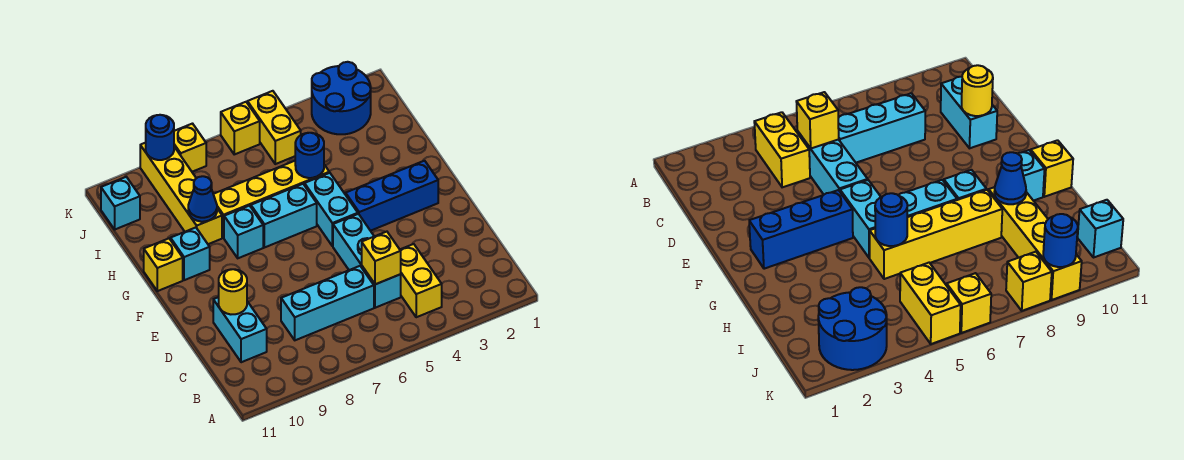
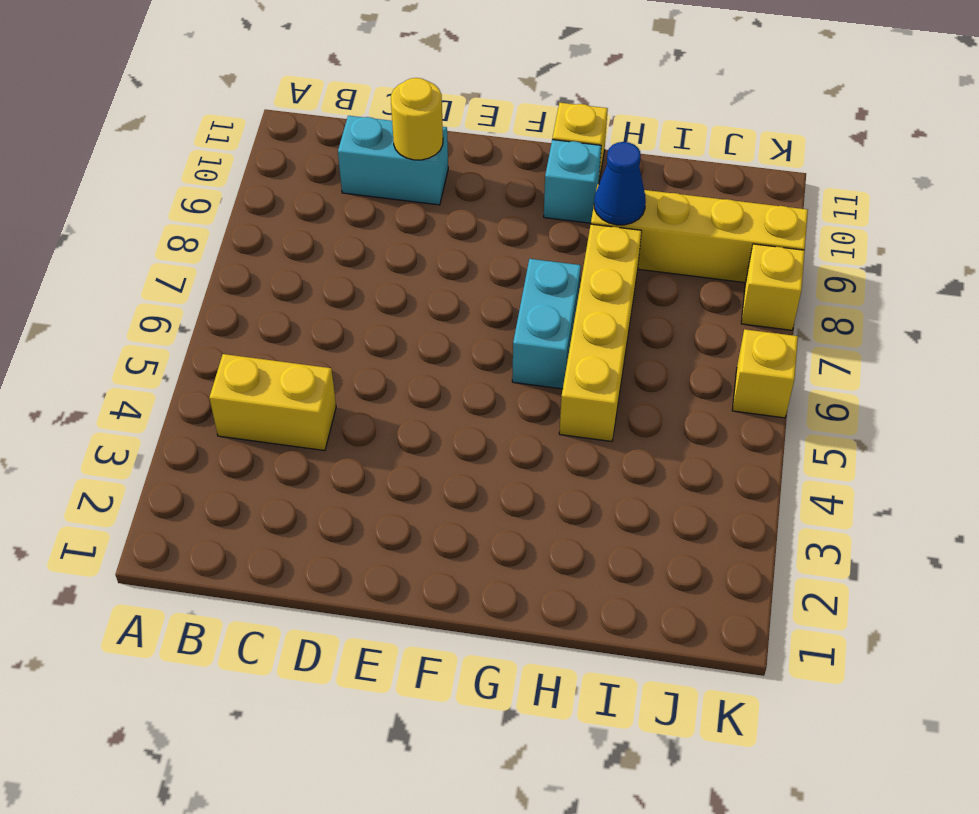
none -> cyan brick C5:E5 level 1
none -> cyan brick C6:C8 level 1
none -> blue brick F2:F4 level 1

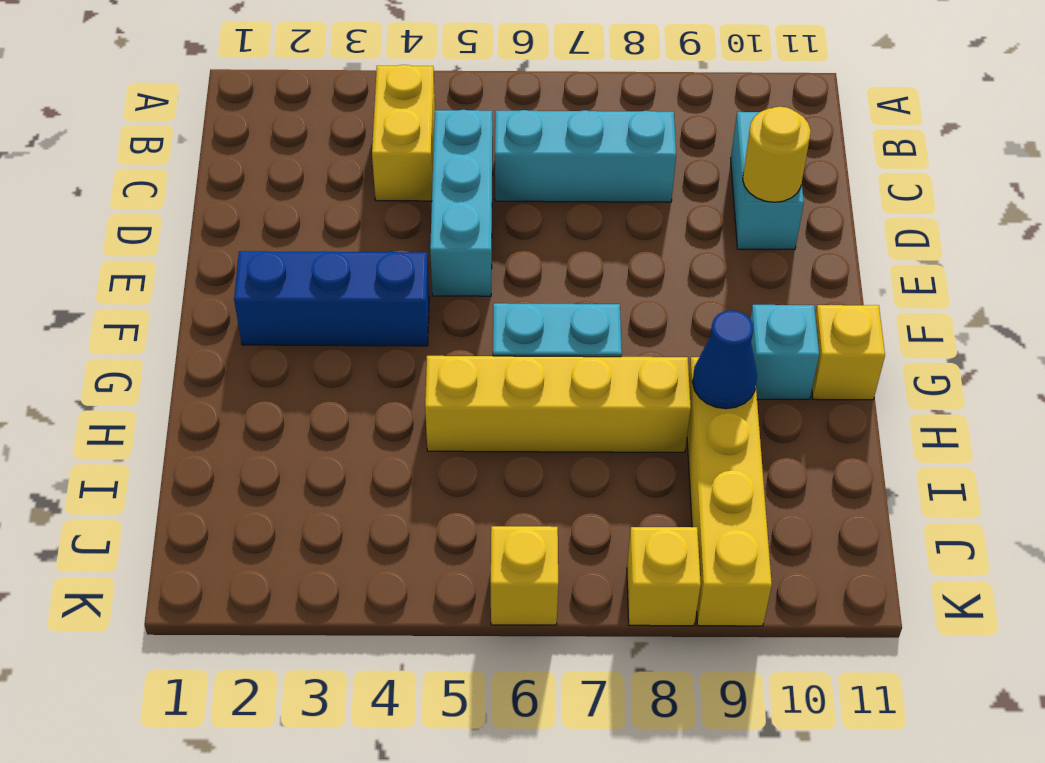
none -> cyan brick F5:G5 level 1
none -> cyan brick G8 level 1
none -> blue round brick J2:K3 level 1

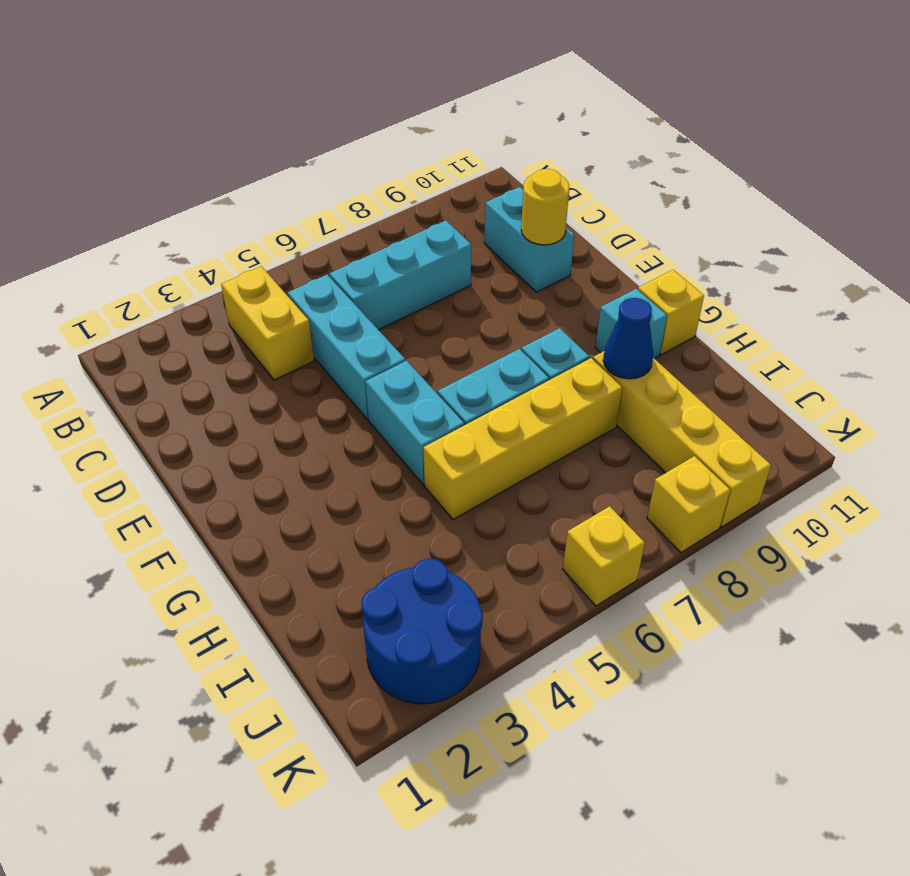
none -> blue brick F2:F4 level 1
none -> yellow brick J5:K5 level 1
none -> cyan brick J11 level 1

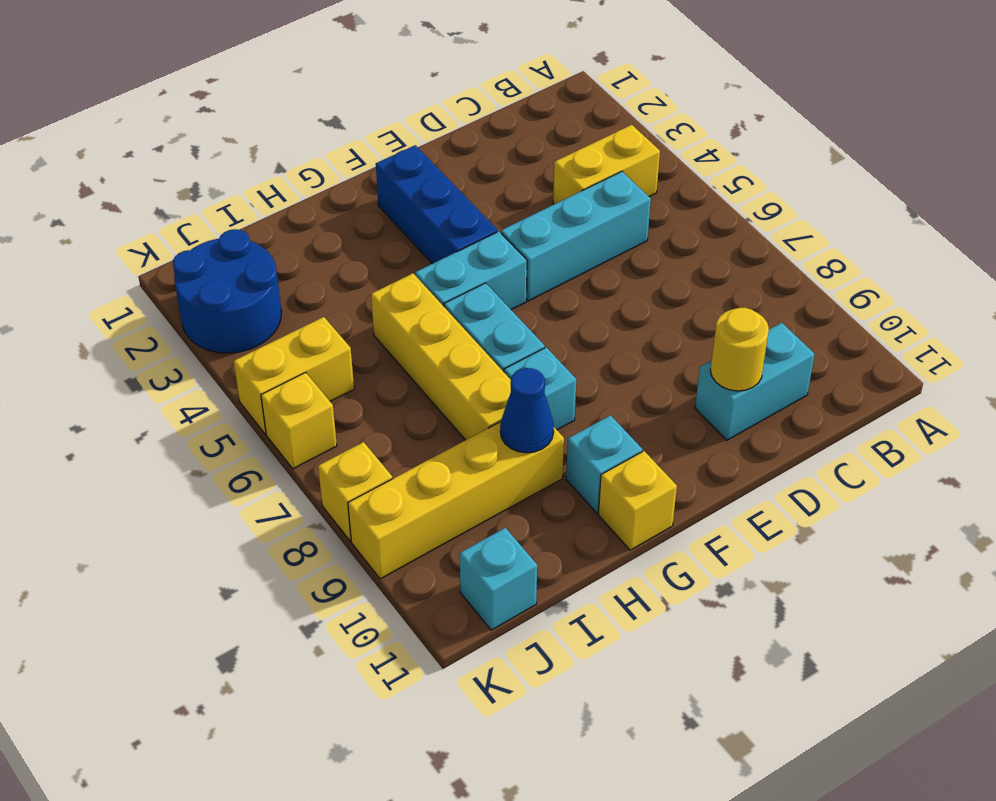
none -> cyan brick C6:C8 level 1
none -> yellow brick C5 level 2
none -> blue round brick H5 level 2

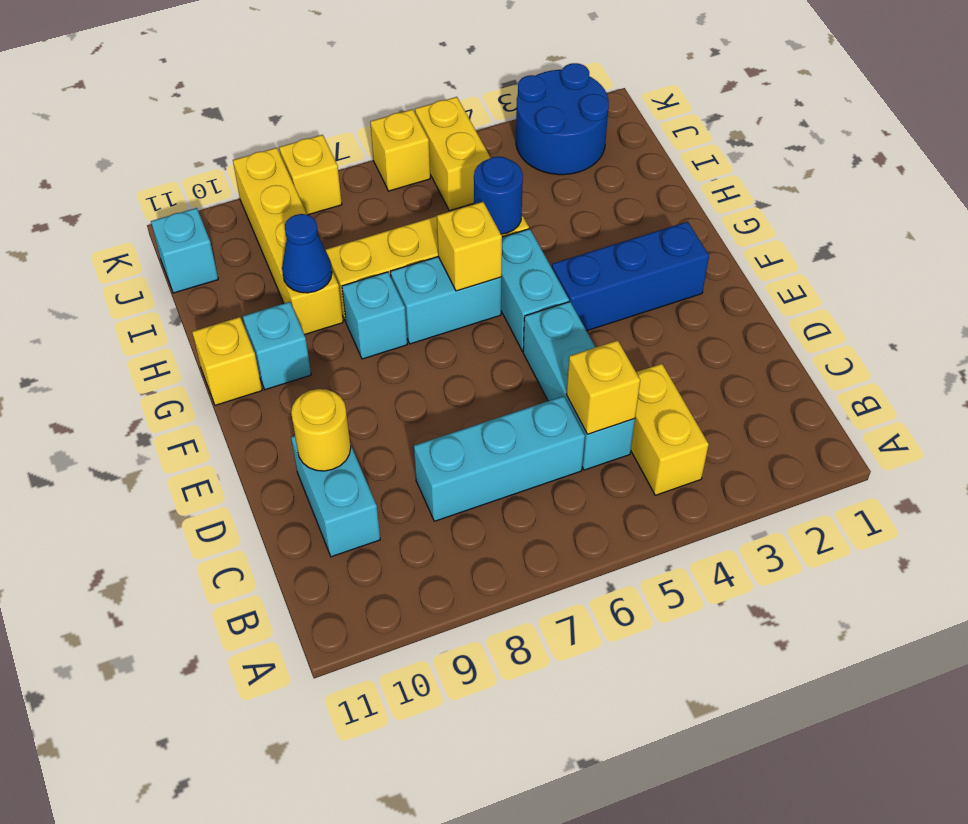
yellow brick G6 level 2 -> none
none -> blue round brick K9 level 2

